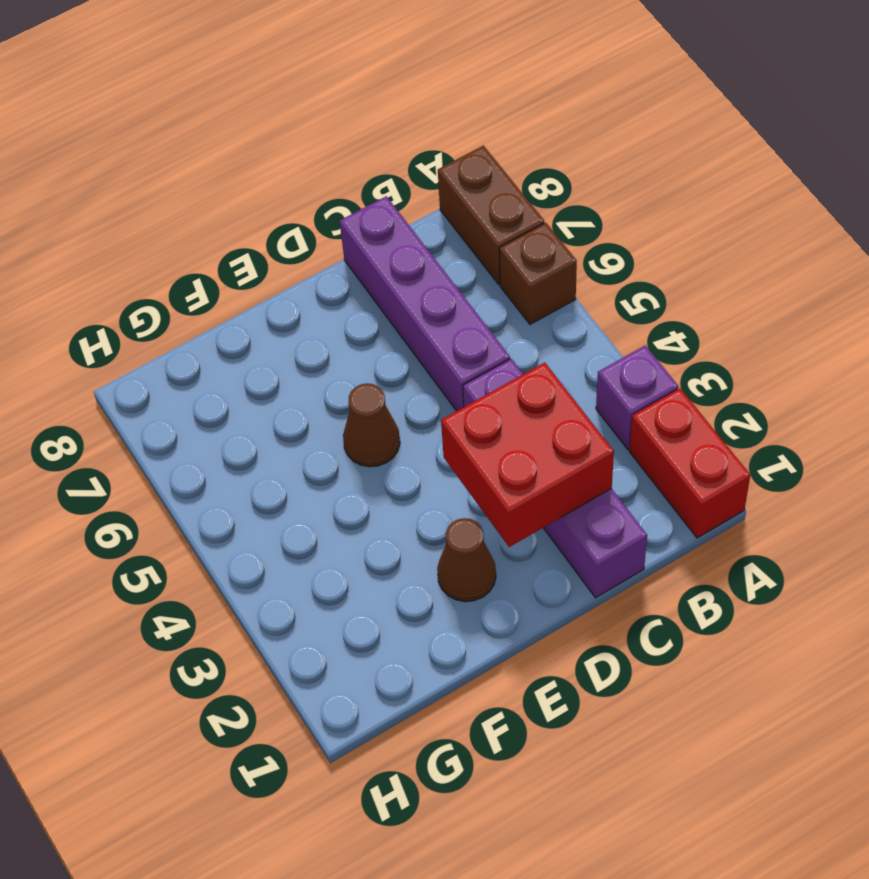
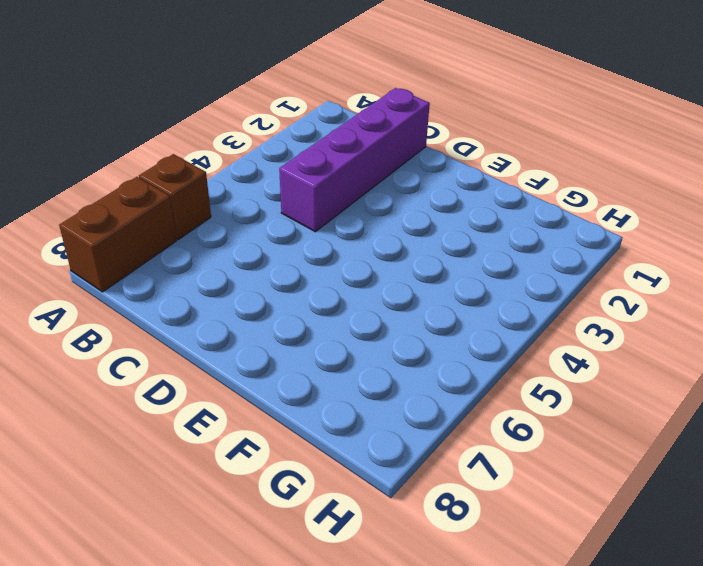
none -> red brick A1:A2 level 1
none -> purple brick A3 level 1

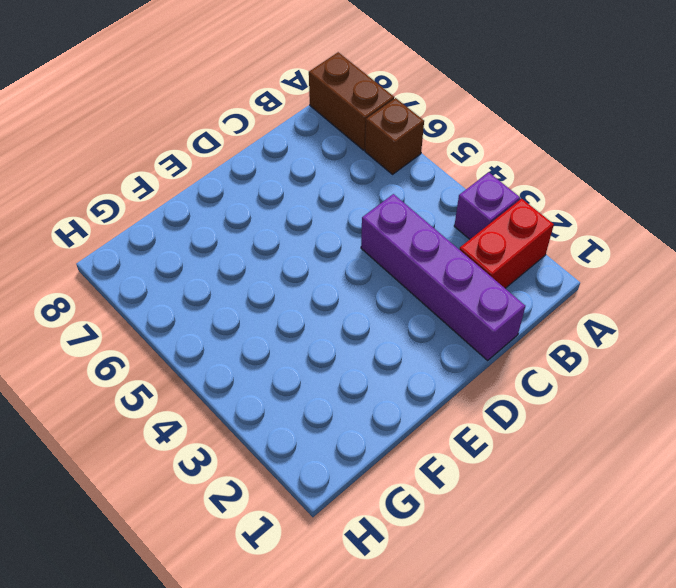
red brick A2:B2 level 1 -> red brick A1:A2 level 1
none -> purple brick C5:C8 level 1
none -> brown cone E2 level 1

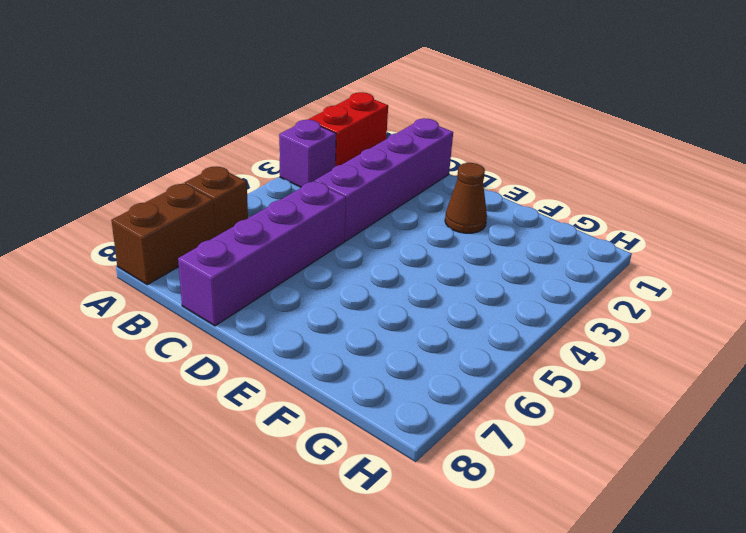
none -> brown cone E5 level 1
none -> red brick C2:D3 level 2

